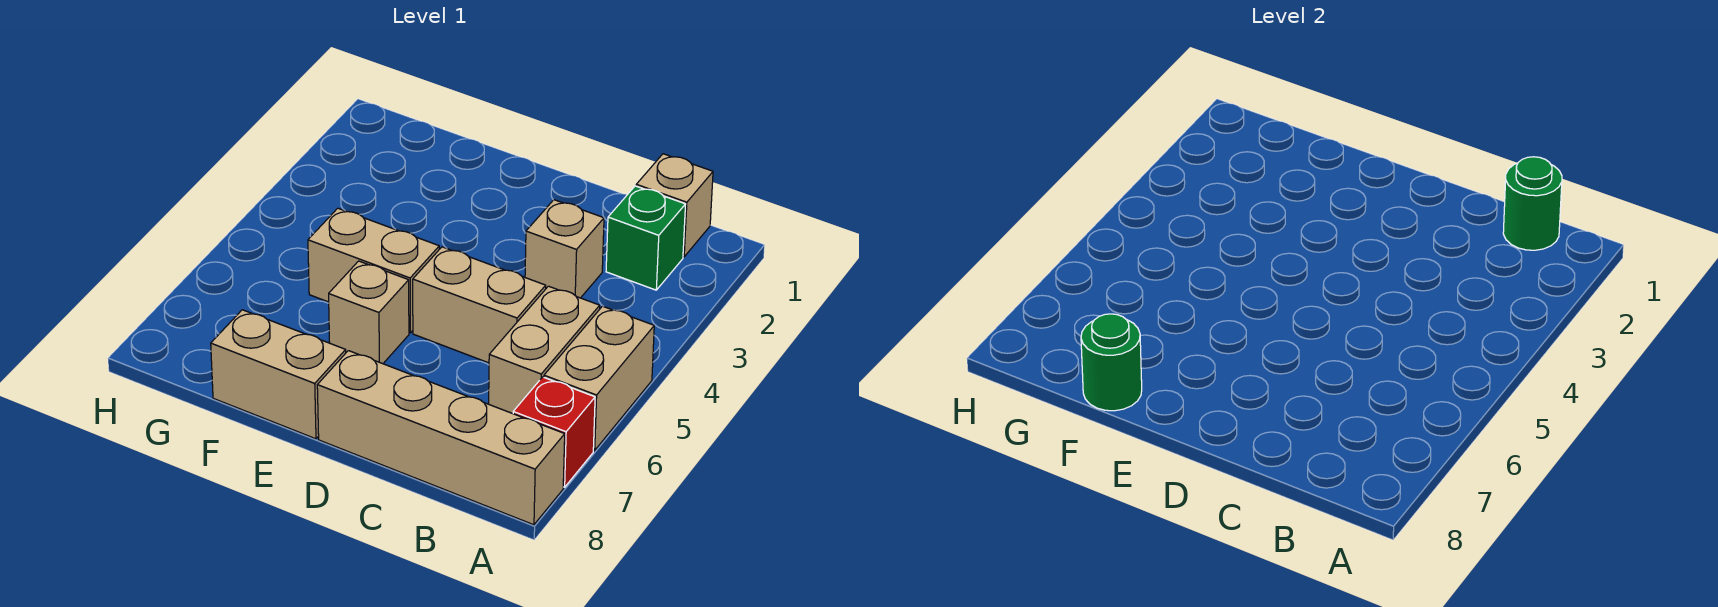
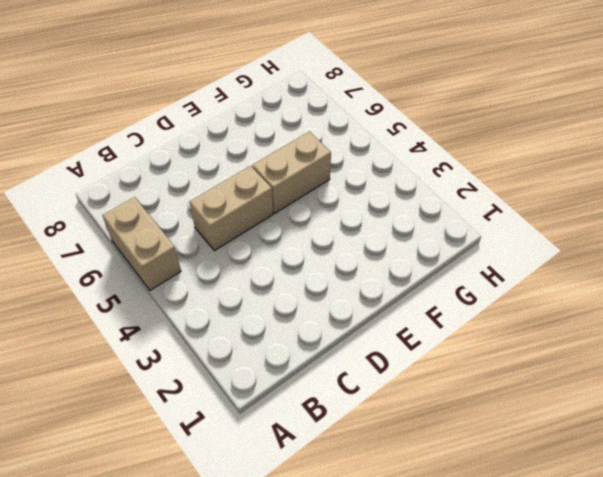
none -> red brick A7 level 1
none -> tan brick A8:D8 level 1
none -> tan brick B1 level 1

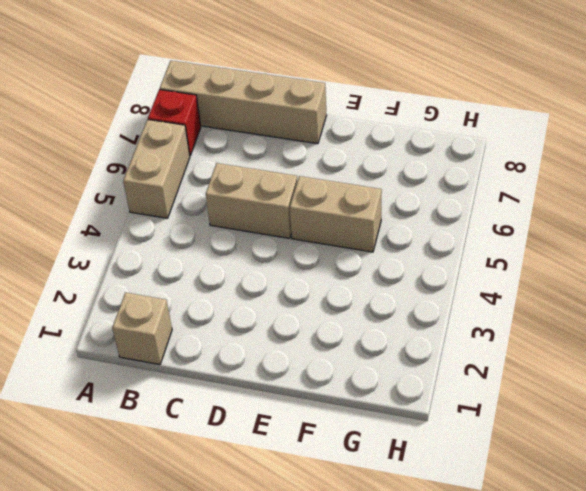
none -> green brick B2 level 1
none -> tan brick B5:B6 level 1
none -> tan brick C3 level 1

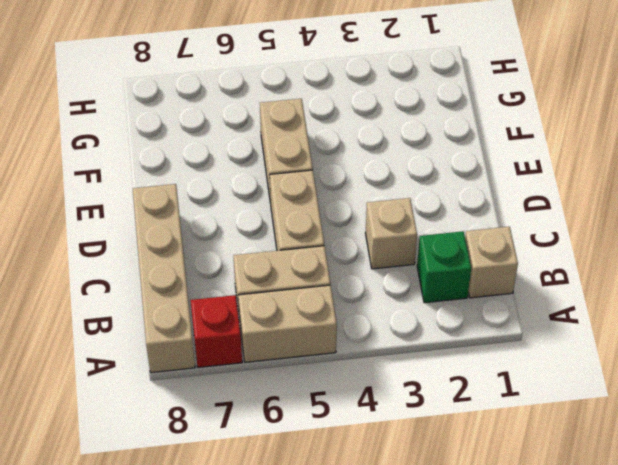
none -> tan brick E6 level 1
none -> tan brick E8:F8 level 1
none -> green round brick B1 level 2

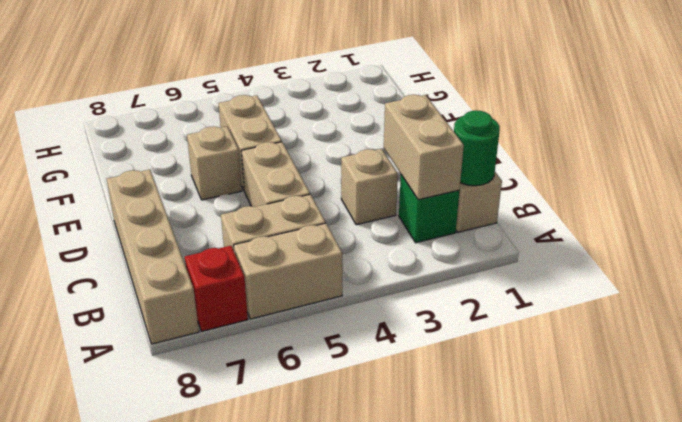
tan brick B2:C2 level 2 -> tan brick E8:F8 level 1
none -> green round brick F8 level 2

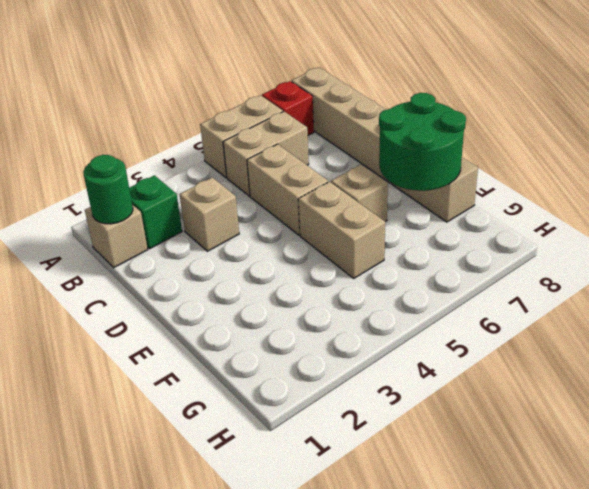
green round brick E7:F8 level 2 -> green round brick F8 level 2

